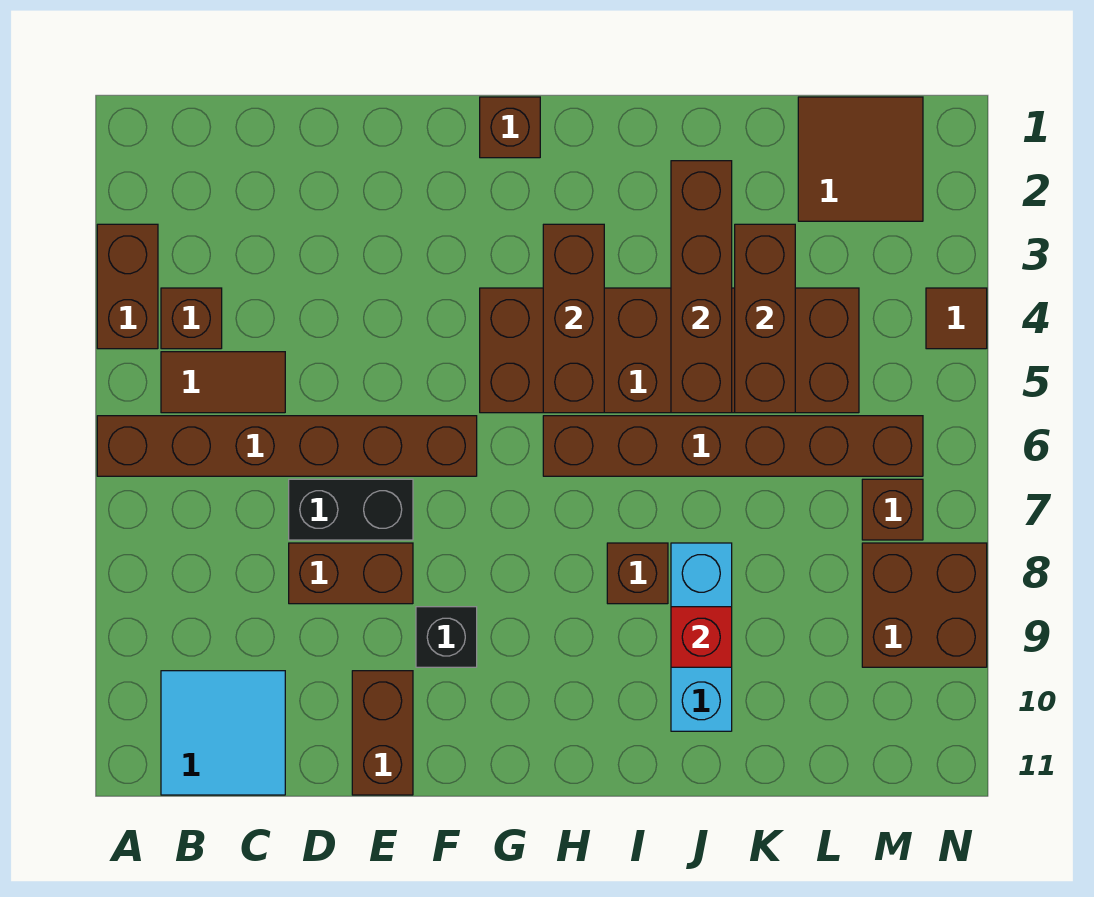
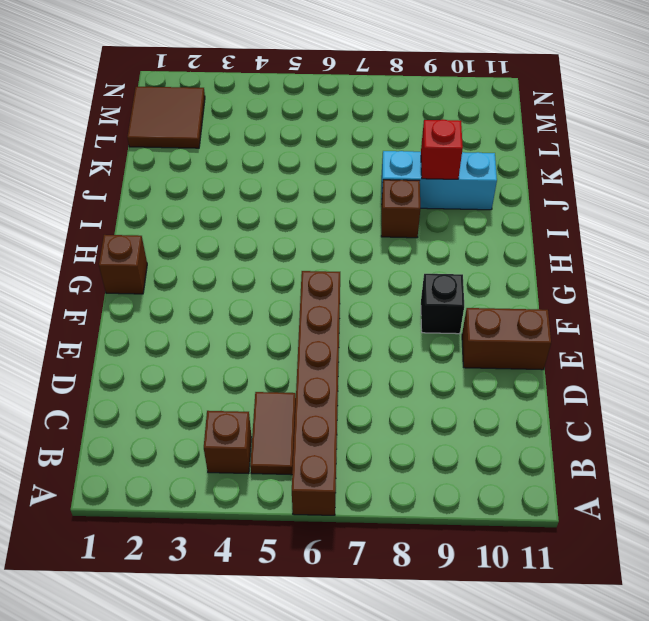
none -> brown brick A3:A4 level 1
none -> cyan tile B10:C11 level 1
none -> black brick D7:E7 level 1

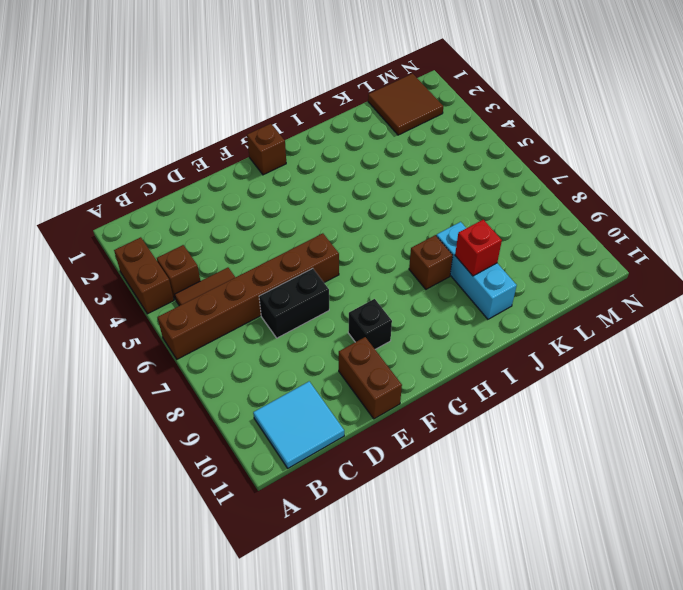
none -> brown brick D8:E8 level 1
none -> brown brick G4:L5 level 1
none -> brown brick H6:M6 level 1

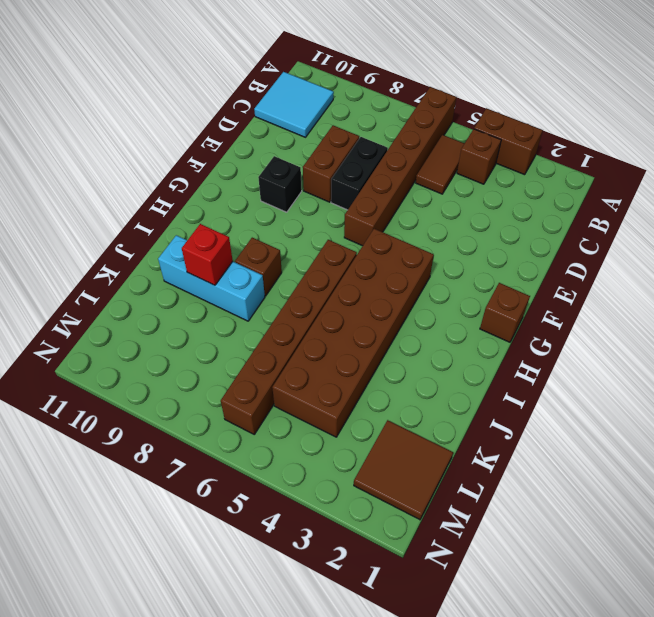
none -> brown brick E10:E11 level 1
none -> brown brick M7 level 1
none -> brown brick M8:N9 level 1

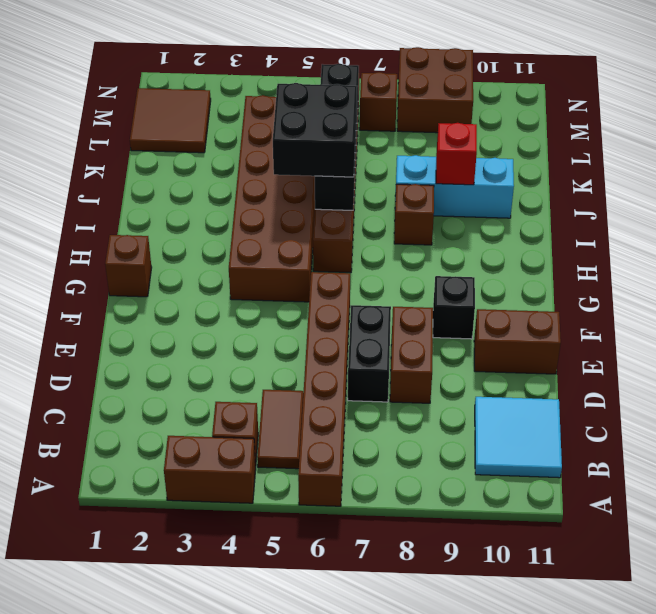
black brick I5:J6 level 3 -> none
black brick I6:L6 level 2 -> none
none -> brown tile N4 level 1
none -> brown brick H3:H5 level 2
none -> brown brick J2:J5 level 2

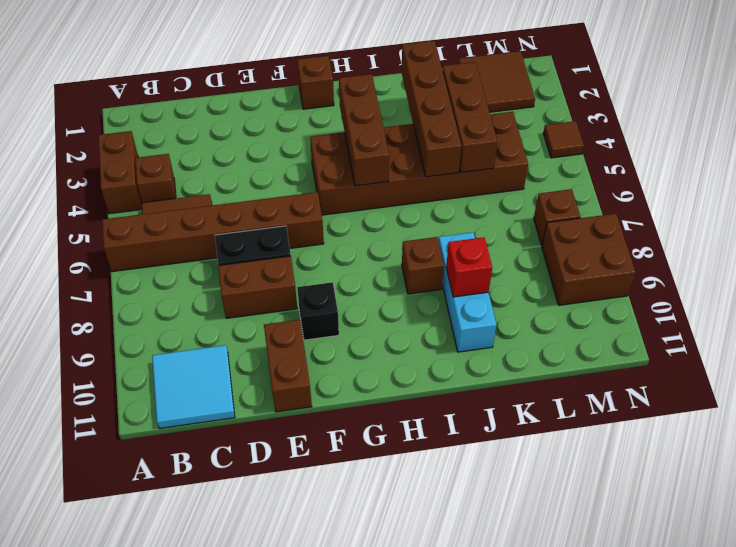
none -> brown brick H6:M6 level 1

